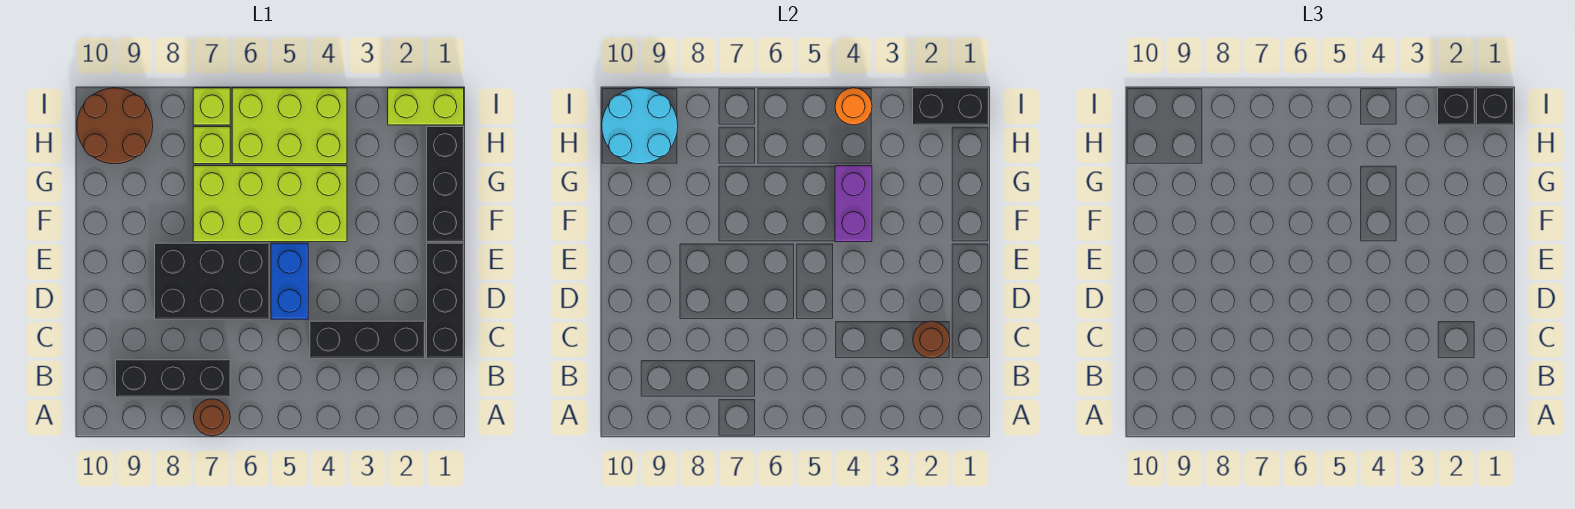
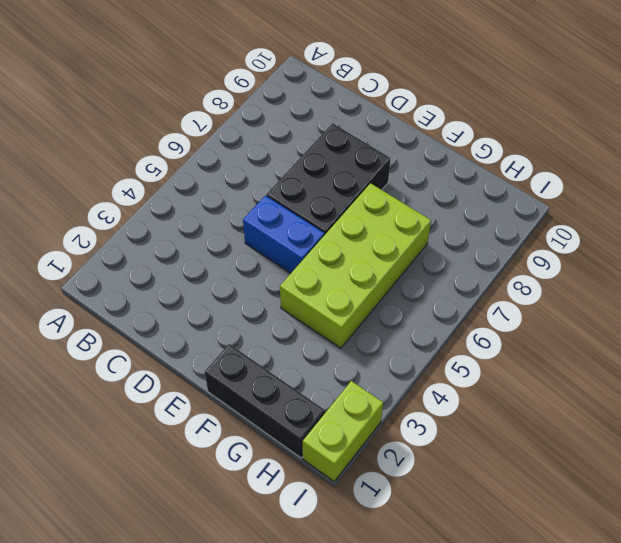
none -> brown round brick A7 level 1
none -> black brick B7:B9 level 1
none -> black brick C1:E1 level 1

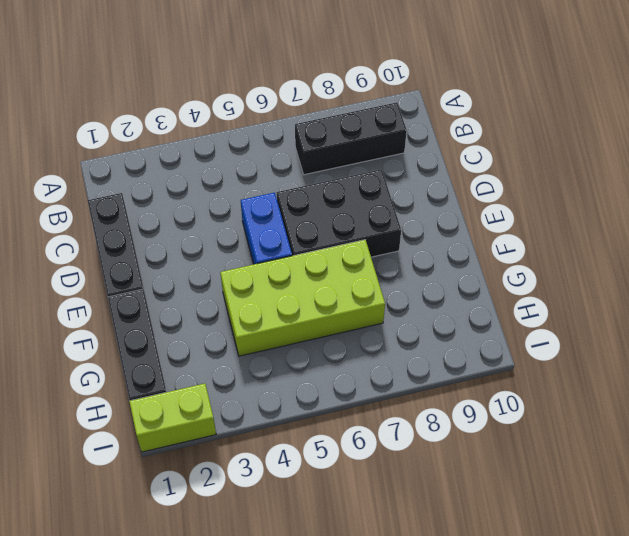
none -> brown round brick A7 level 1
none -> black brick C2:C4 level 1
none -> lime brick H4:I6 level 1

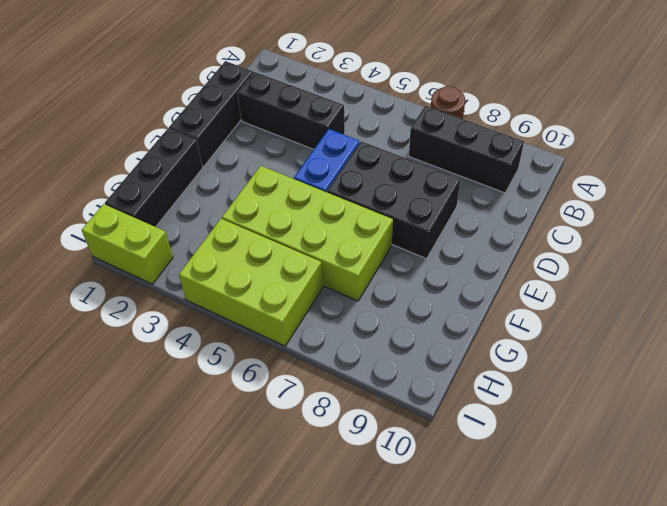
none -> lime brick H7 level 1
none -> brown round brick H9:I10 level 1
none -> lime brick I7 level 1

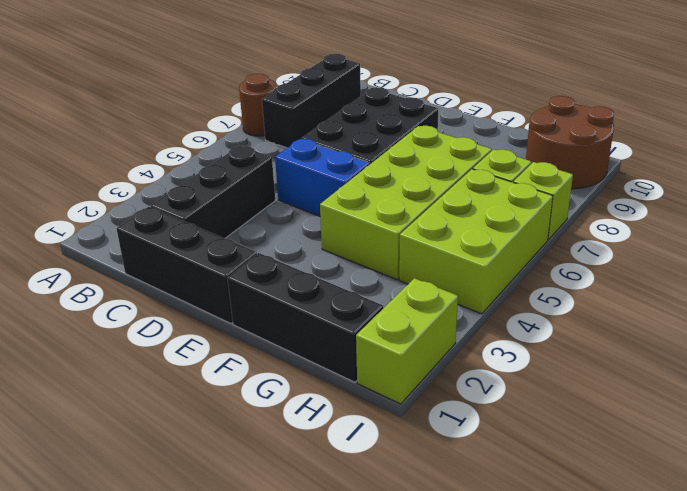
none -> brown round brick C2 level 2
none -> purple brick F4:G4 level 2
none -> cyan round brick H9:I10 level 2

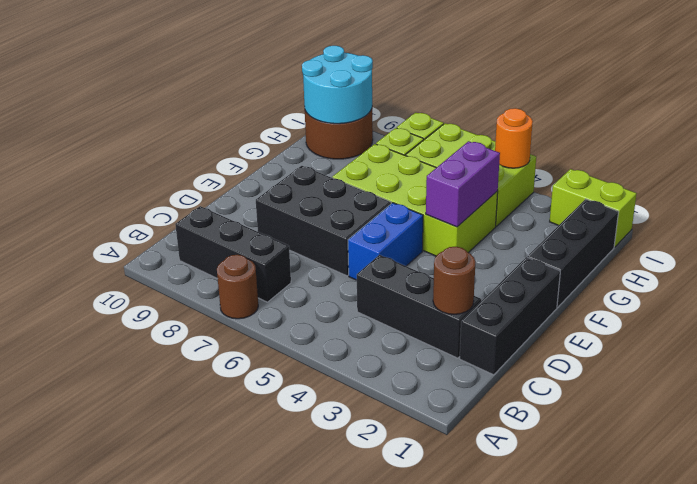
none -> black brick I1:I2 level 2
none -> black brick I1 level 3
none -> black brick I2 level 3

